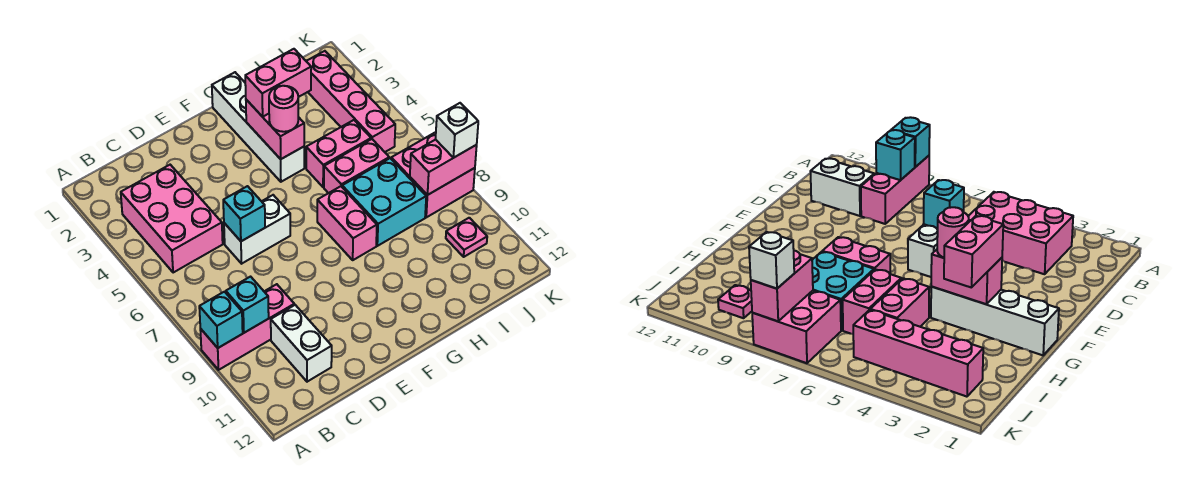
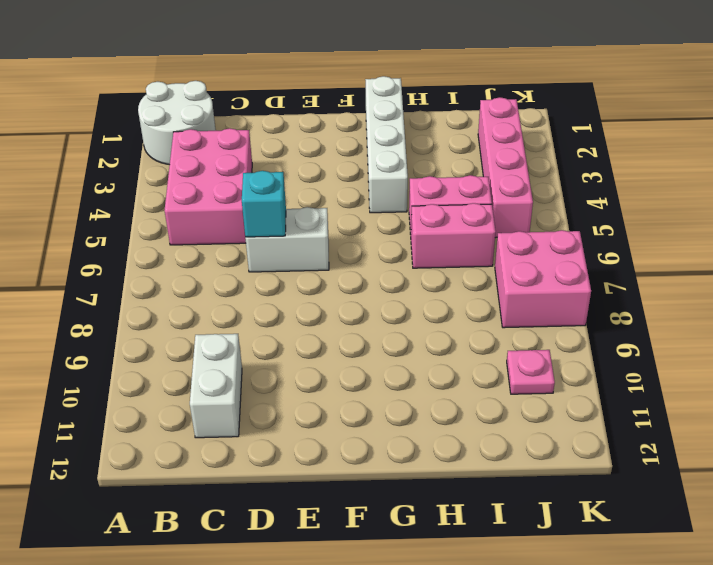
white round brick A1:B2 level 1 -> none
none -> pink brick A9:C9 level 1
none -> pink brick G7:G8 level 1
none -> cyan brick H7:I8 level 1

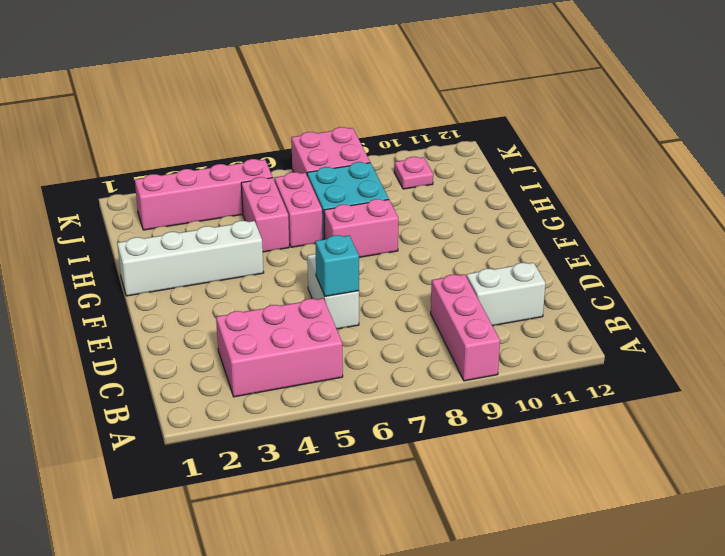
none -> cyan brick A9 level 2
none -> cyan brick B9 level 2
none -> pink brick G3:G4 level 2

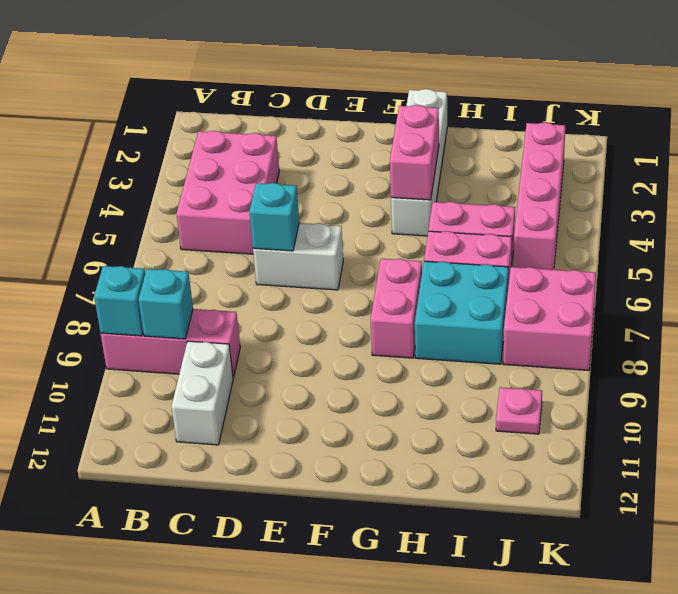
none -> pink brick J8:K8 level 2
none -> pink brick G3:H3 level 3
none -> pink round brick G4 level 3

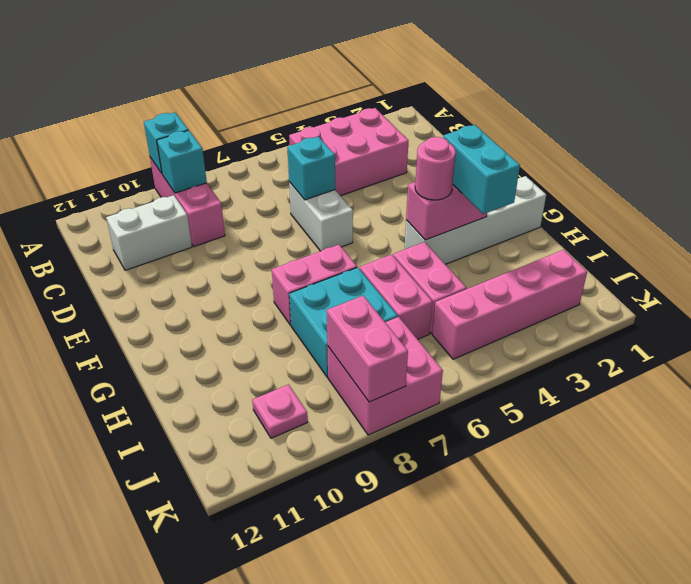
cyan brick G3:H3 level 3 -> pink brick G3:H3 level 3
none -> white brick K8 level 3

